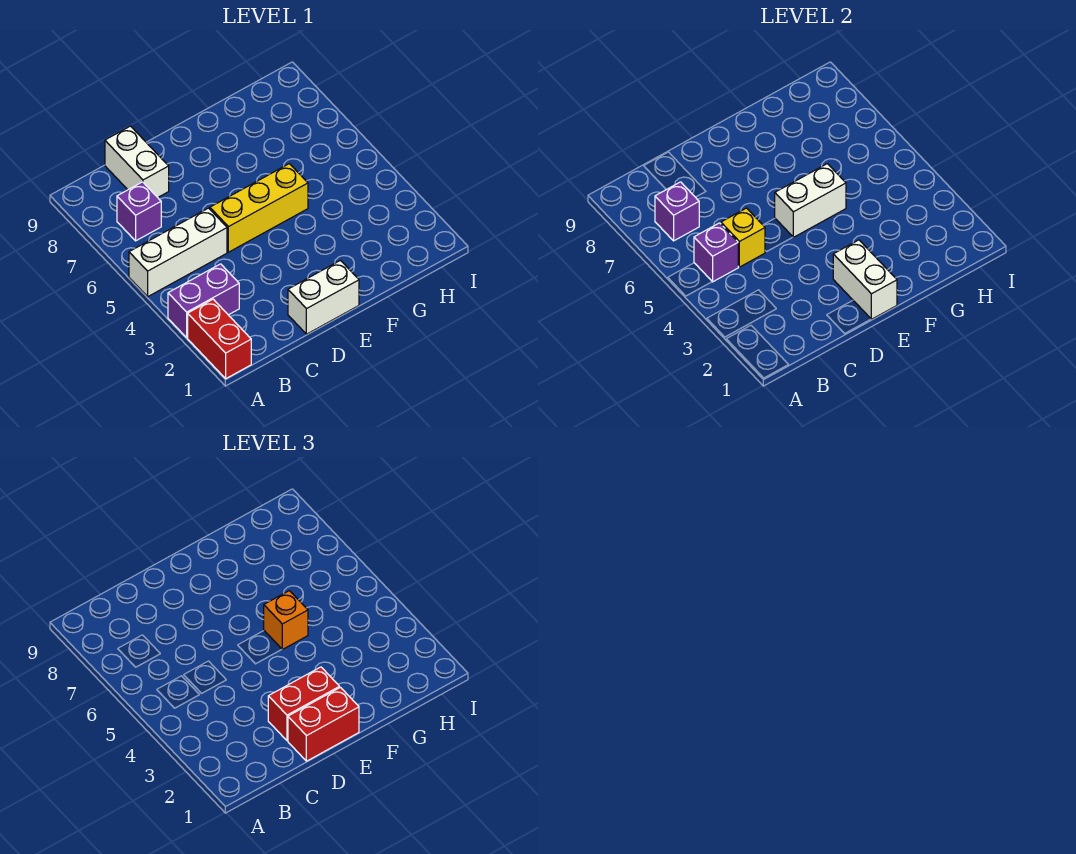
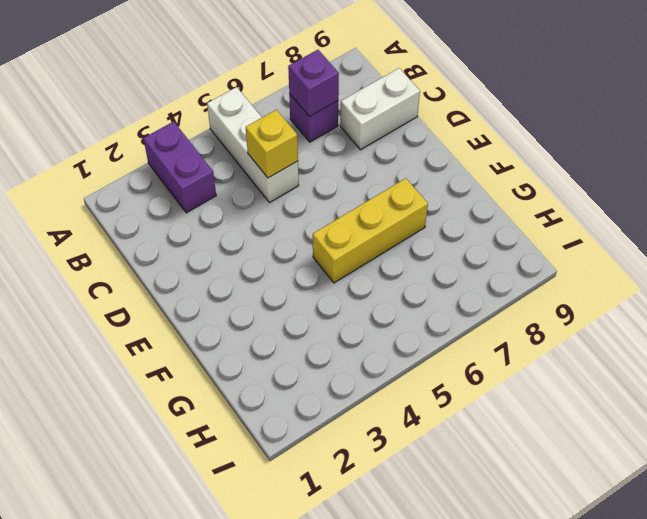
yellow brick F5:F7 level 1 -> yellow brick D5:F5 level 1
none -> red brick A1:A2 level 1
none -> white brick D1:E1 level 1
none -> purple brick B5 level 2

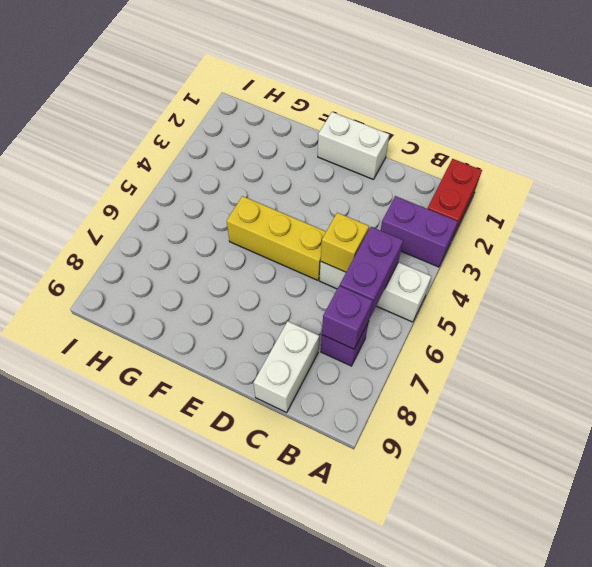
purple brick B5:B6 level 2 -> purple brick B5 level 2
none -> white brick E1:E2 level 2
none -> white brick E5:F5 level 2
none -> red brick D1:E1 level 3

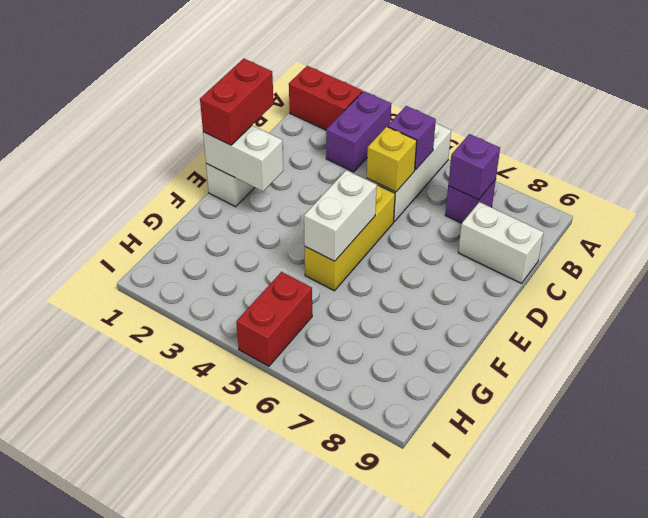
red brick H5:I5 level 1 -> red brick D2:E2 level 3
none -> orange brick F5 level 3

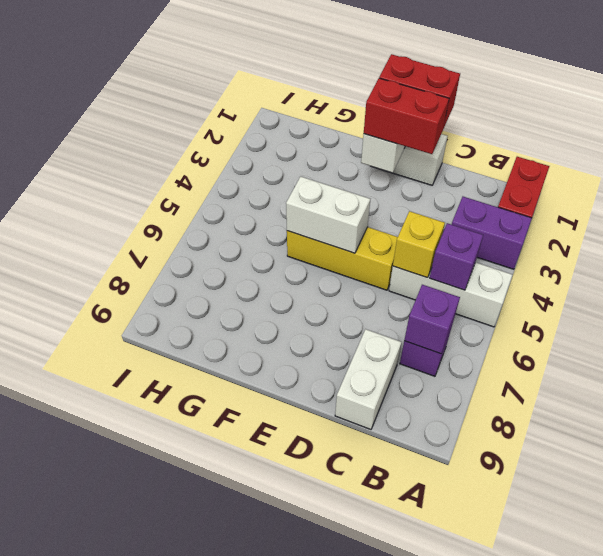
none -> orange brick F5 level 3

